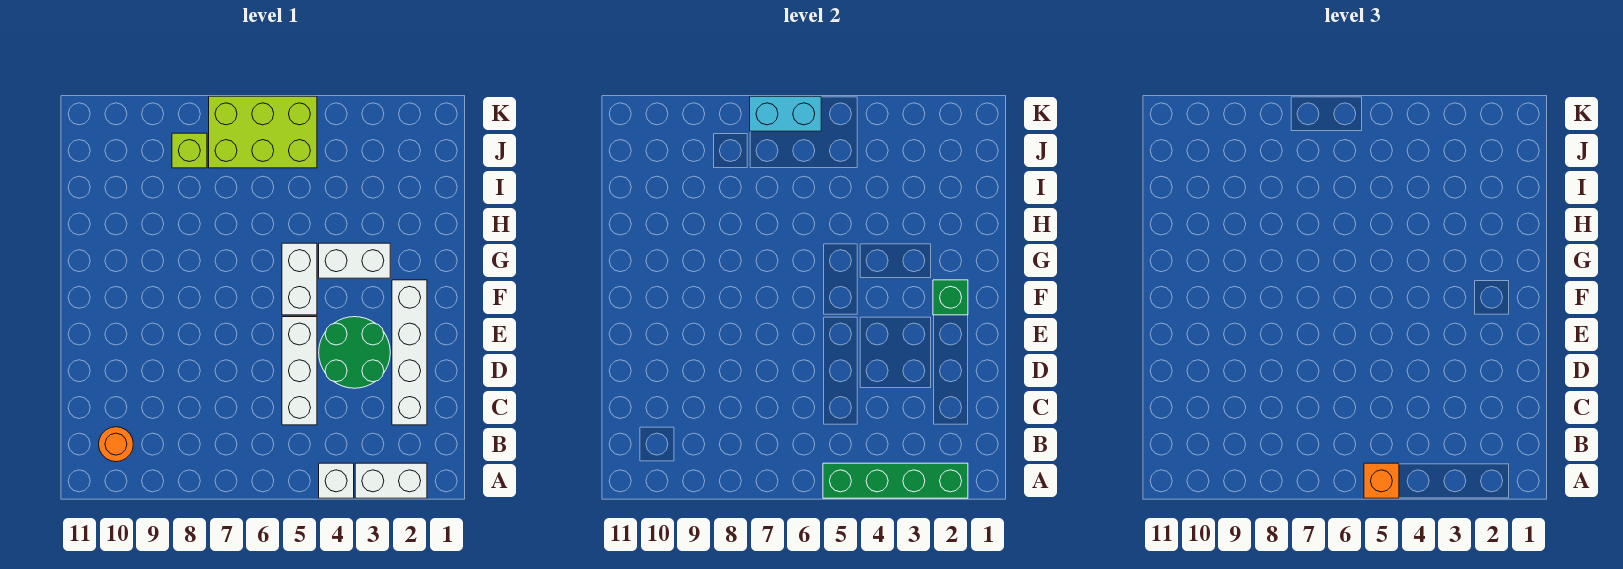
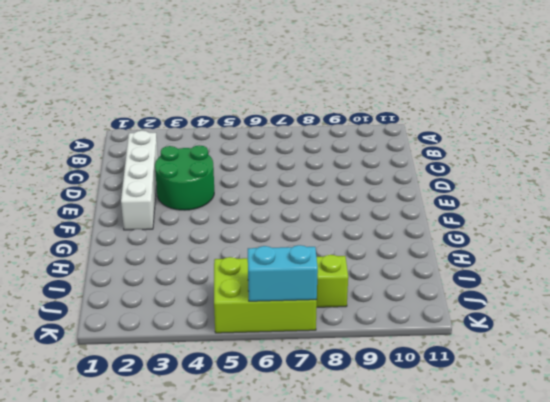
none -> white brick A2:A3 level 1
none -> white brick A4 level 1
none -> orange round brick B10 level 1

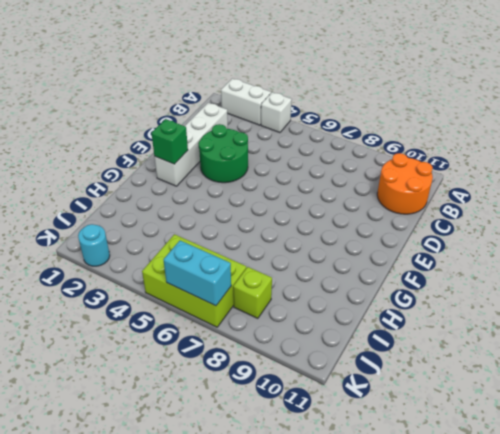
orange round brick B10:C11 level 1 -> orange round brick B10 level 1
cyan round brick K2 level 1 -> none
none -> white brick C5:E5 level 1
none -> white brick F5:G5 level 1
none -> white brick G3:G4 level 1

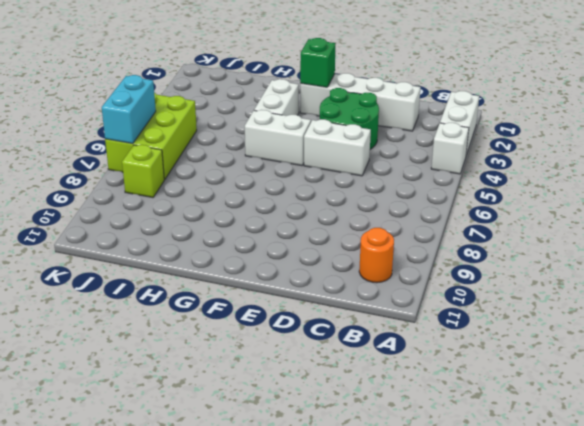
white brick D5:E5 level 1 -> white brick C5:E5 level 1
none -> green brick A2:A5 level 2
none -> orange brick A5 level 3

